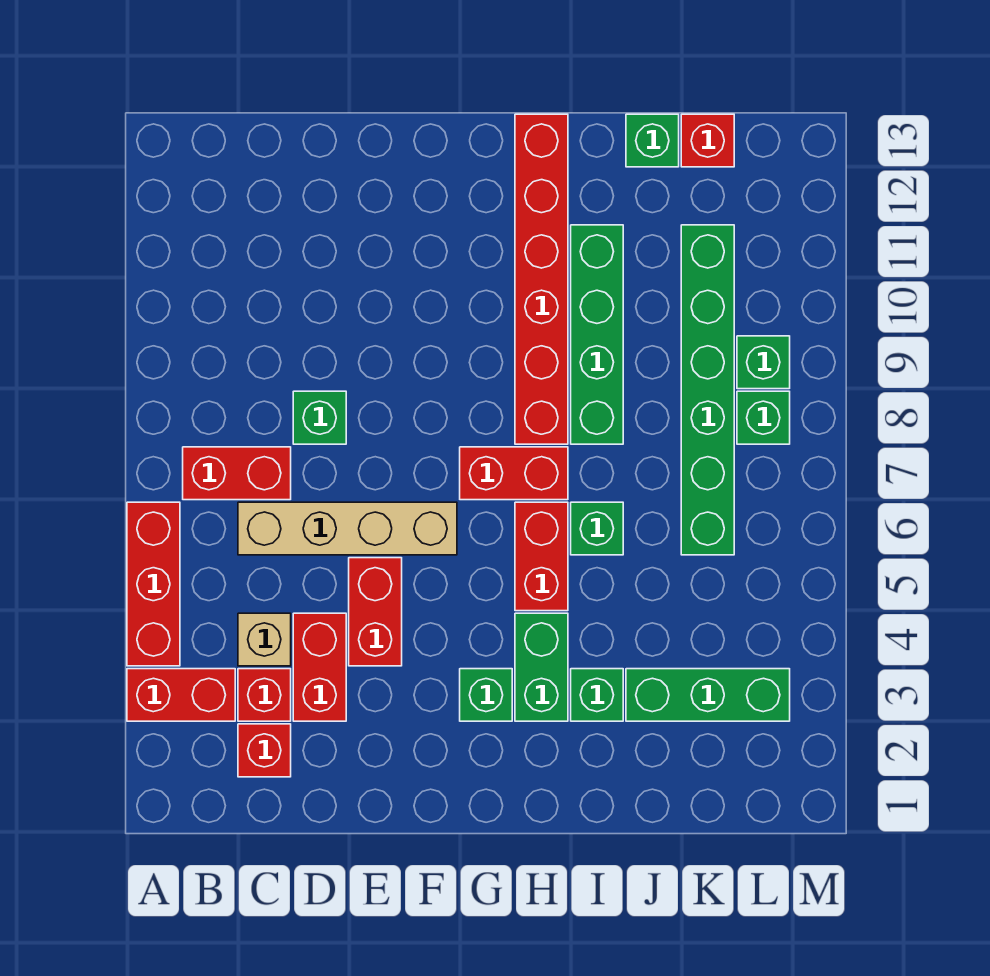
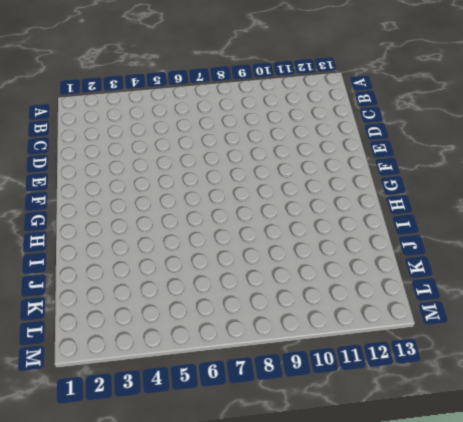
none -> red brick A3:B3 level 1
none -> red brick A4:A6 level 1
none -> red brick B7:C7 level 1

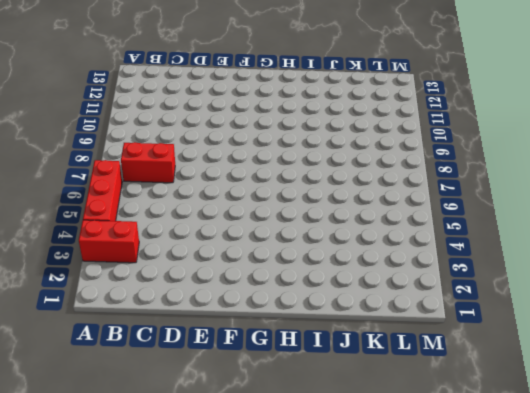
none -> red brick C2 level 1
none -> red brick C3 level 1
none -> tan brick C4 level 1

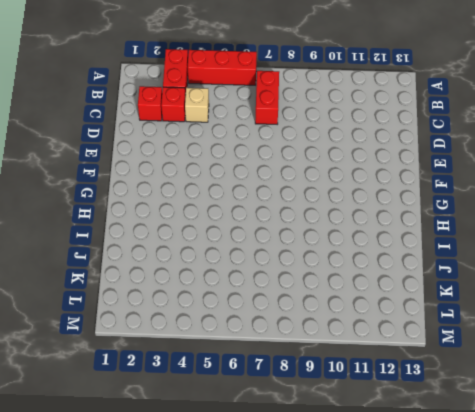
none -> tan brick C6:F6 level 1
none -> red brick D3:D4 level 1
none -> green brick D8 level 1

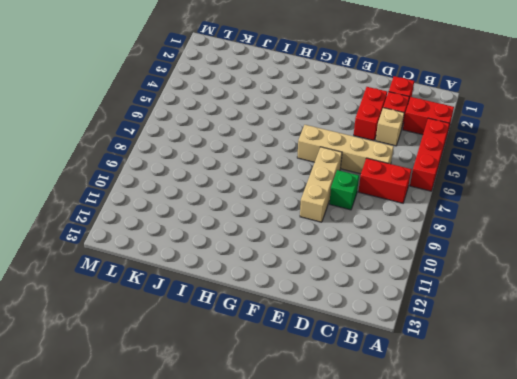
tan brick E7:E9 level 1 -> none
none -> red brick E4:E5 level 1
none -> green brick G3 level 1
none -> red brick G7:H7 level 1

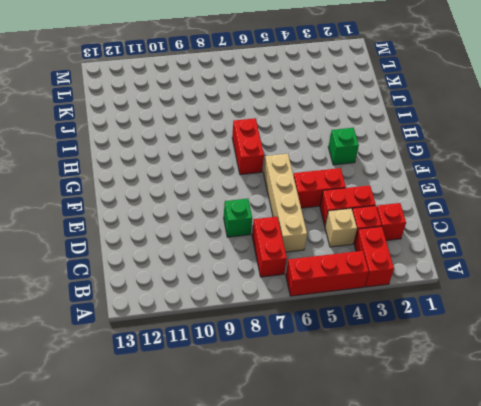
none -> green brick H3:H4 level 1
none -> red brick H5:H6 level 1
none -> red brick H8:H13 level 1

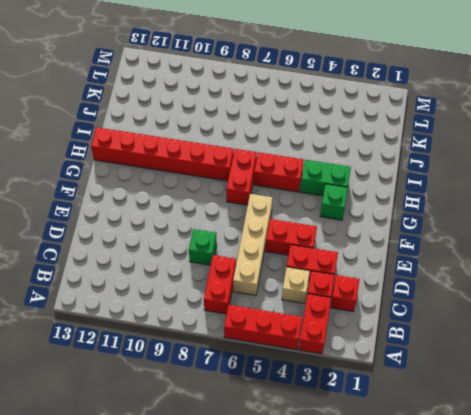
none -> green brick I3 level 1
none -> green brick I6 level 1
none -> green brick I8:I11 level 1

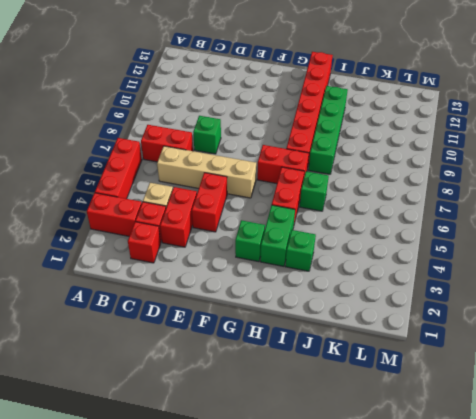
none -> green brick J3:L3 level 1
none -> green brick J13 level 1
none -> green brick K6:K11 level 1

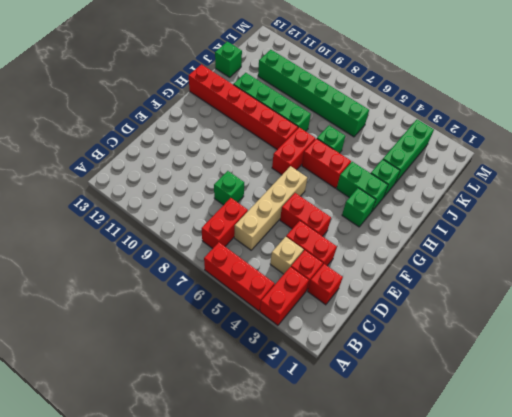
none -> red brick K13 level 1
none -> green brick L8 level 1
none -> green brick L9 level 1

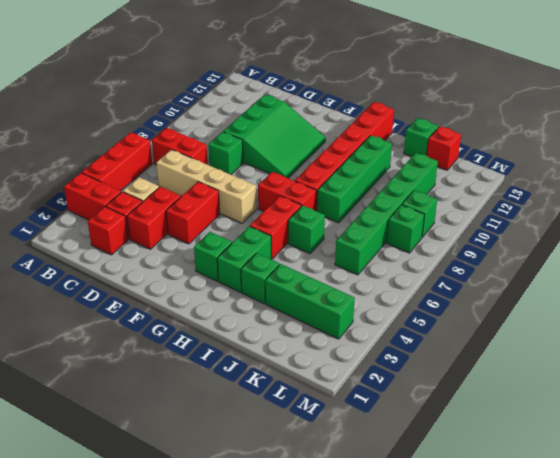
green slope D9:F11 level 1 top D -> none

